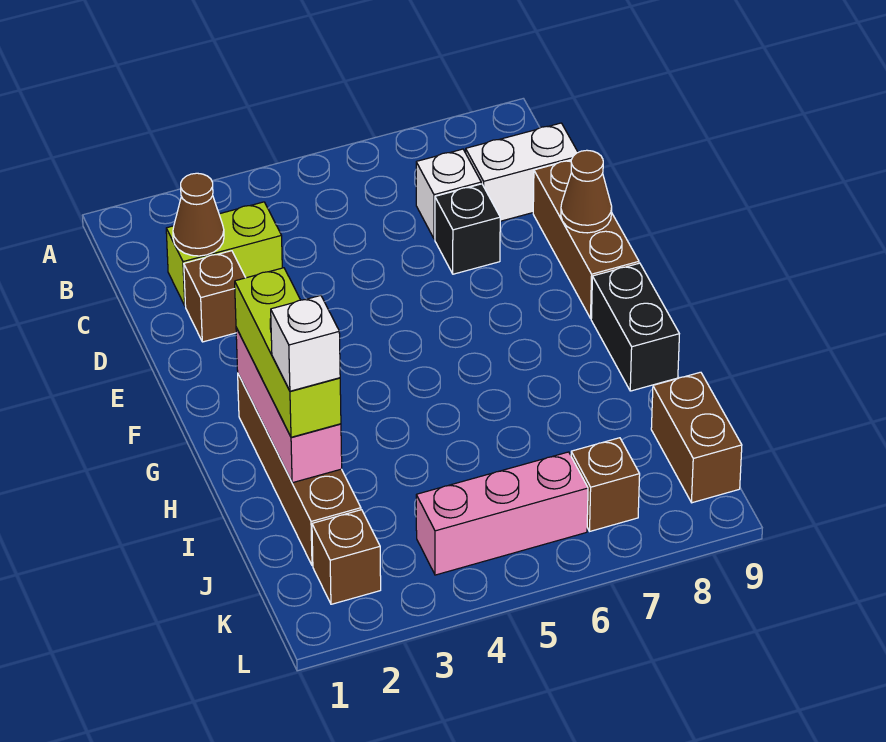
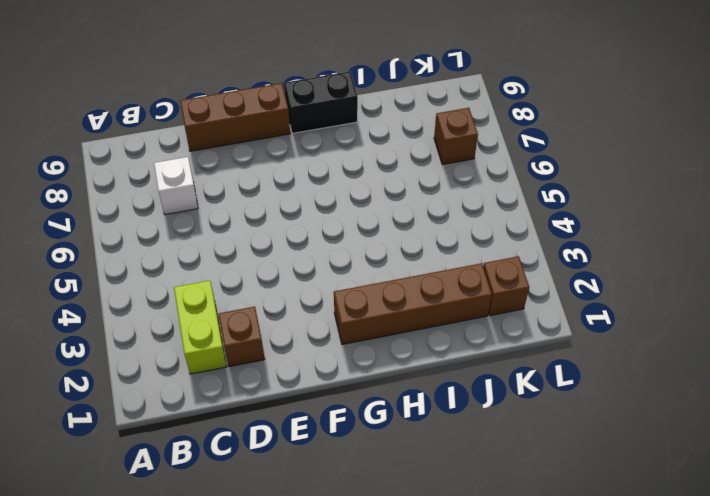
none -> white brick C8:C9 level 1
none -> black brick D7 level 1
none -> brown brick J9:K9 level 1

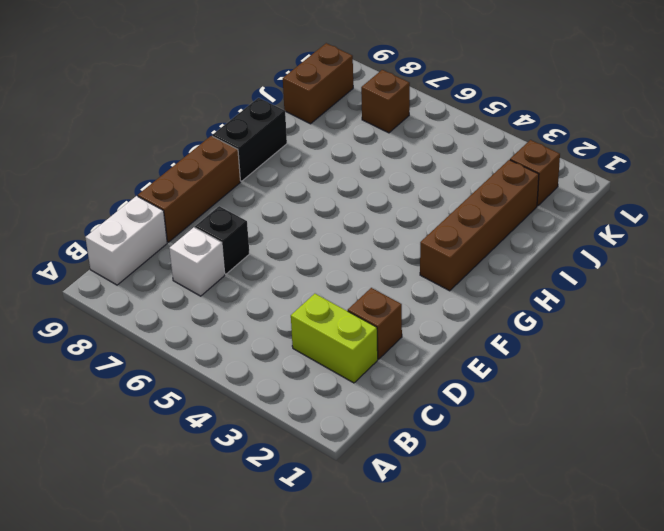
white brick B9:C9 level 1 -> white brick C8:C9 level 1
none -> pink brick K4:K6 level 1
none -> brown cone C2 level 2
none -> brown cone E9 level 2

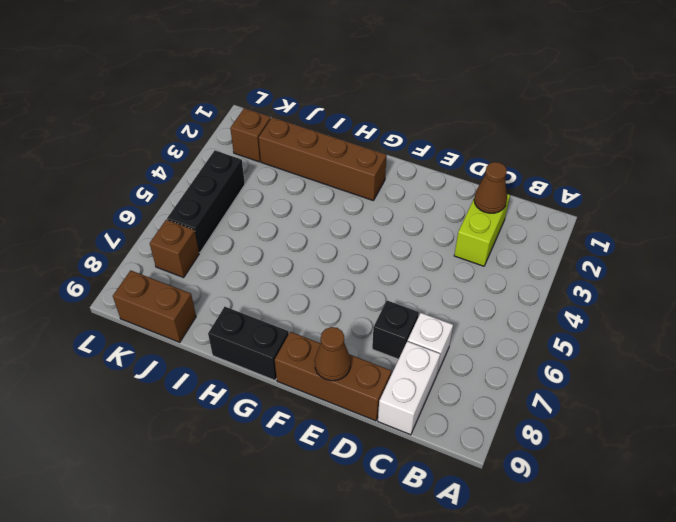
black brick K4:K6 level 1 -> pink brick K4:K6 level 1
none -> brown brick D2 level 1
none -> pink brick G2:I2 level 2
none -> lime brick G2:I2 level 3

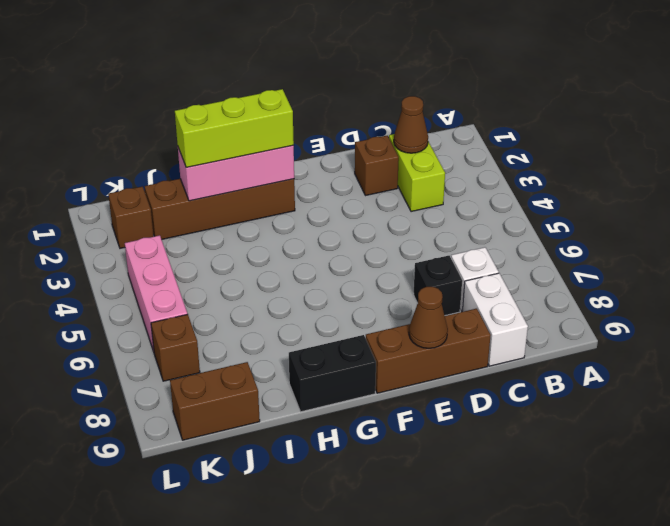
none -> white brick I2 level 4

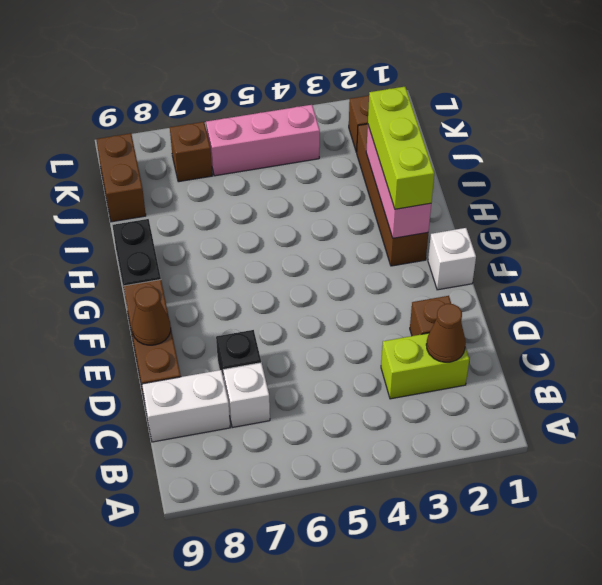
white brick F1 level 1 -> white brick I2 level 4

